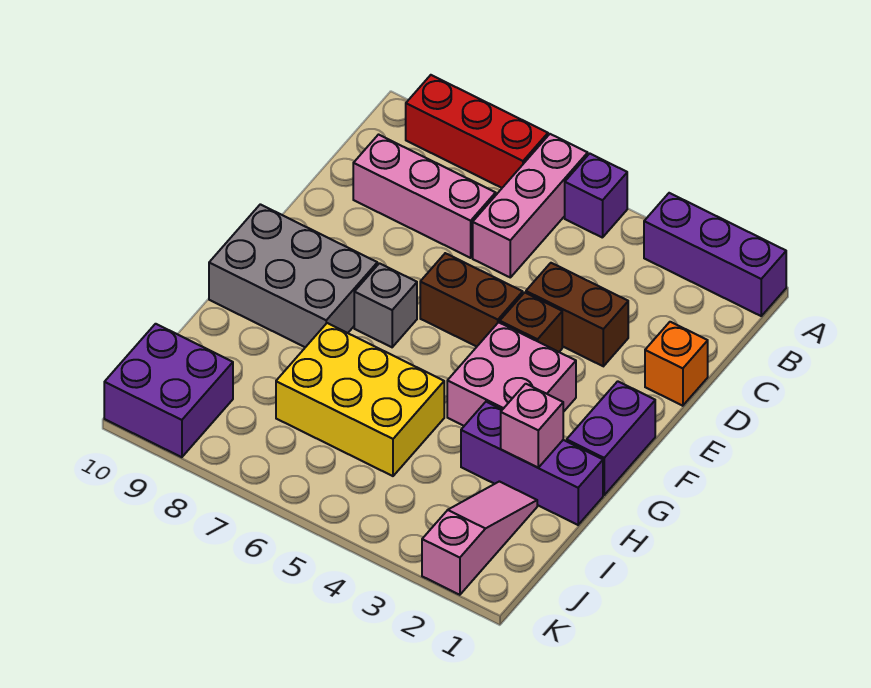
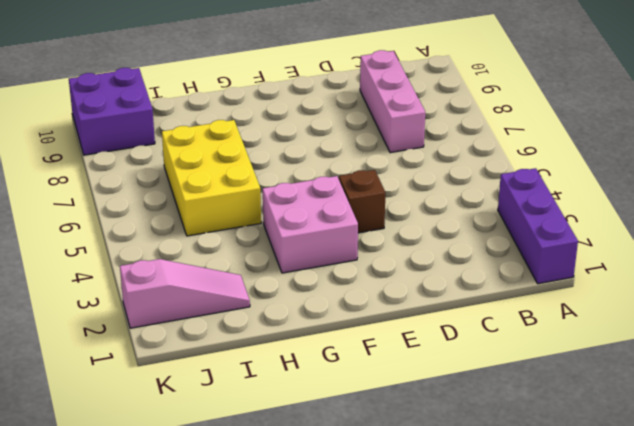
none -> purple brick A5 level 1
none -> pink brick A6:C6 level 1
none -> red brick A7:A9 level 1

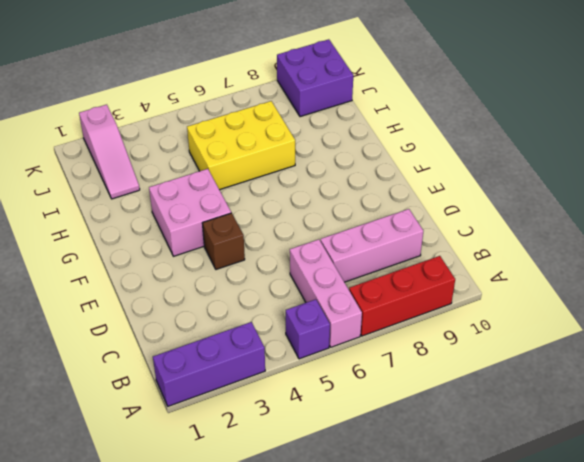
none -> orange brick D1 level 1
none -> brown brick D3:D4 level 1
none -> brown brick E5:E6 level 1

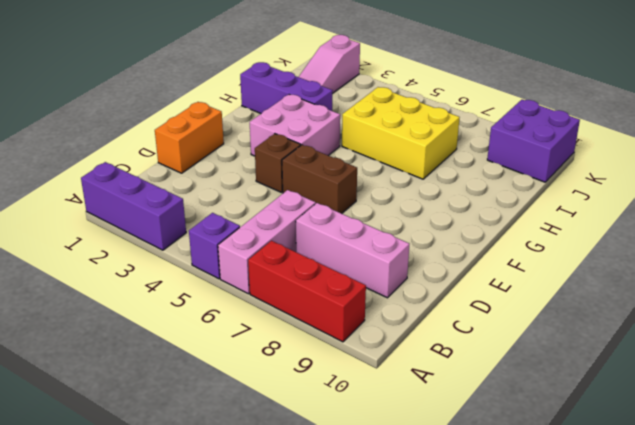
orange brick D1:E1 level 1 -> orange brick D1 level 1
none -> brown brick D3:D4 level 1
none -> purple brick F1:G1 level 1
none -> grey brick F7 level 1

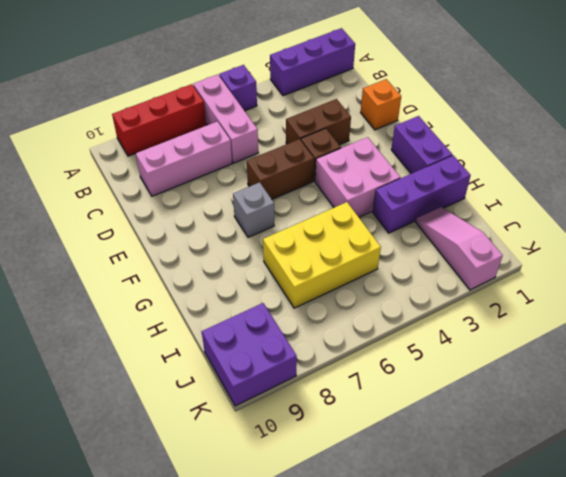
none -> grey brick F8:G10 level 1
none -> pink brick H2 level 2

